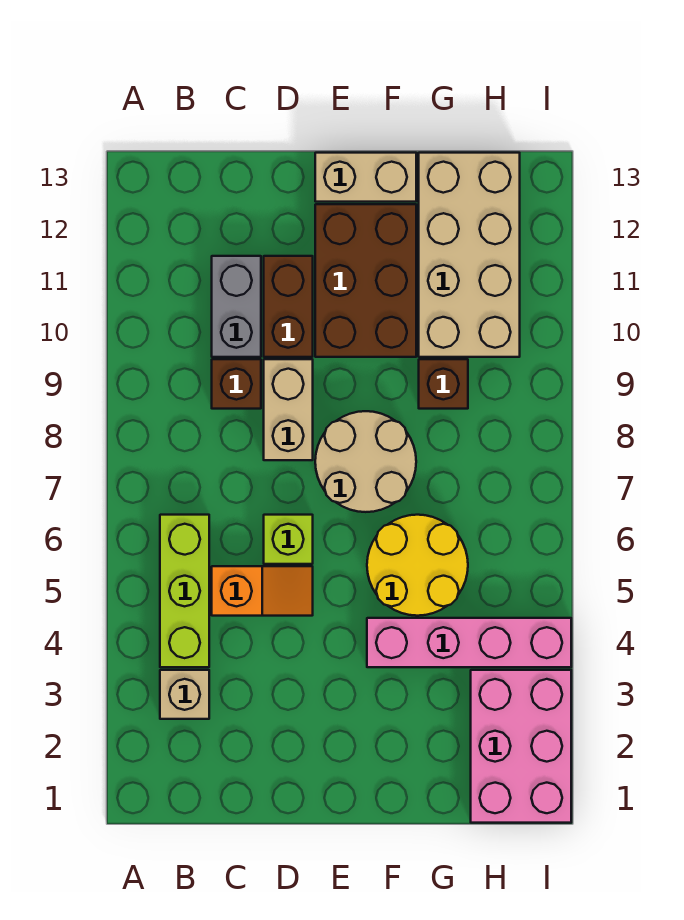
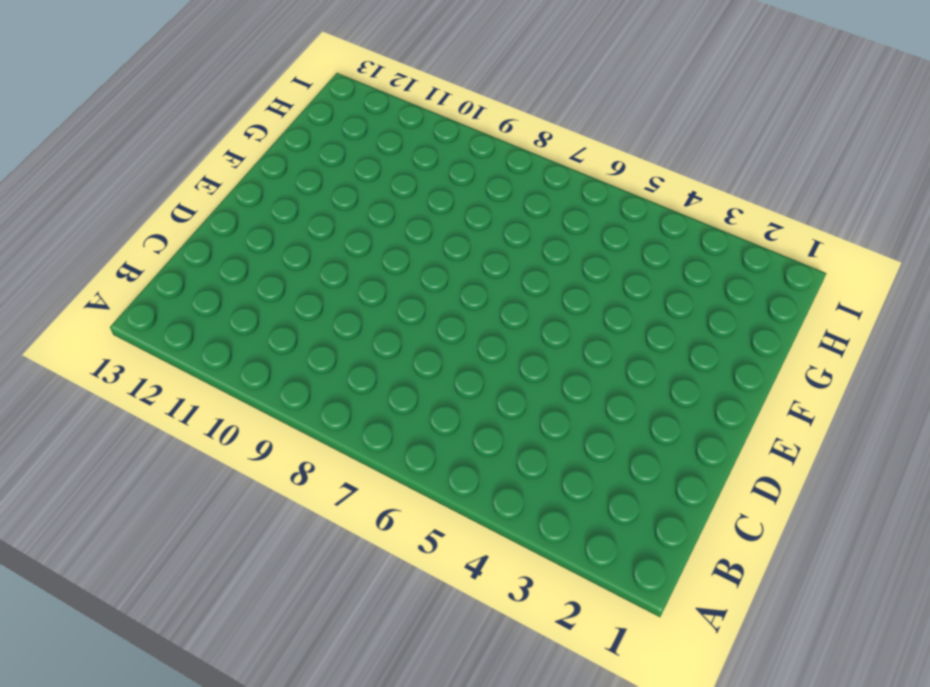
none -> tan brick B3 level 1
none -> lime brick B4:B6 level 1
none -> orange slope C5:D5 level 1 top C

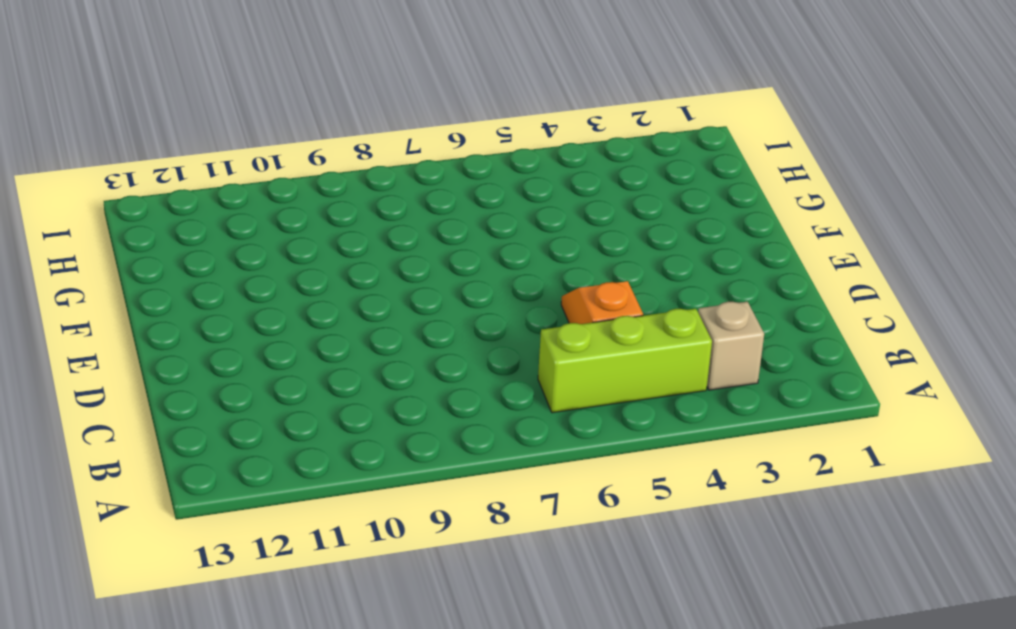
none -> brown brick C9 level 1
none -> grey brick C10:C11 level 1
none -> lime brick D6 level 1

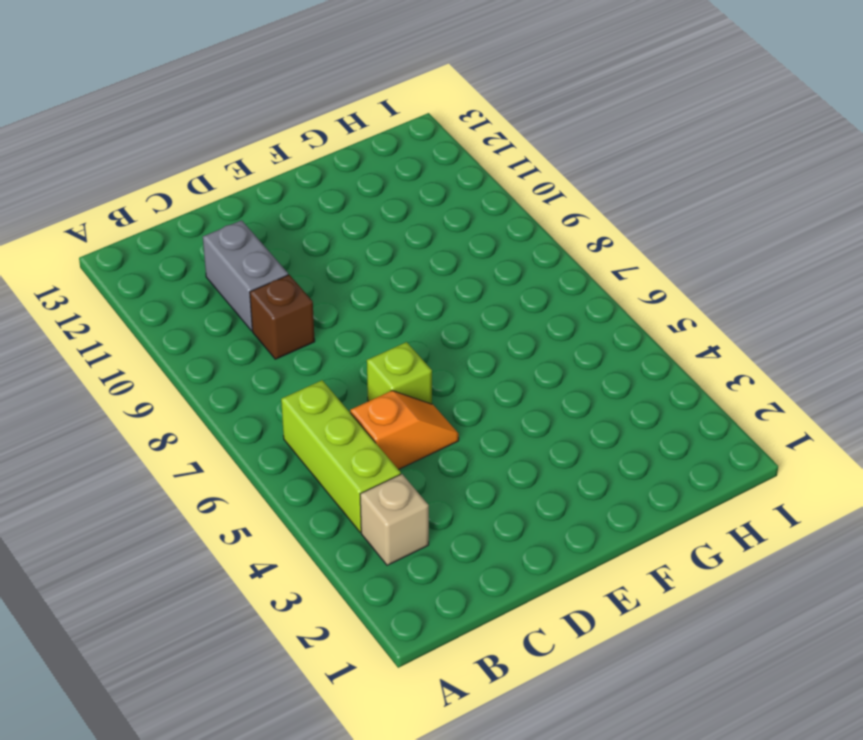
none -> tan brick D8:D9 level 1
none -> brown brick D10:D11 level 1
none -> tan round brick E7:F8 level 1

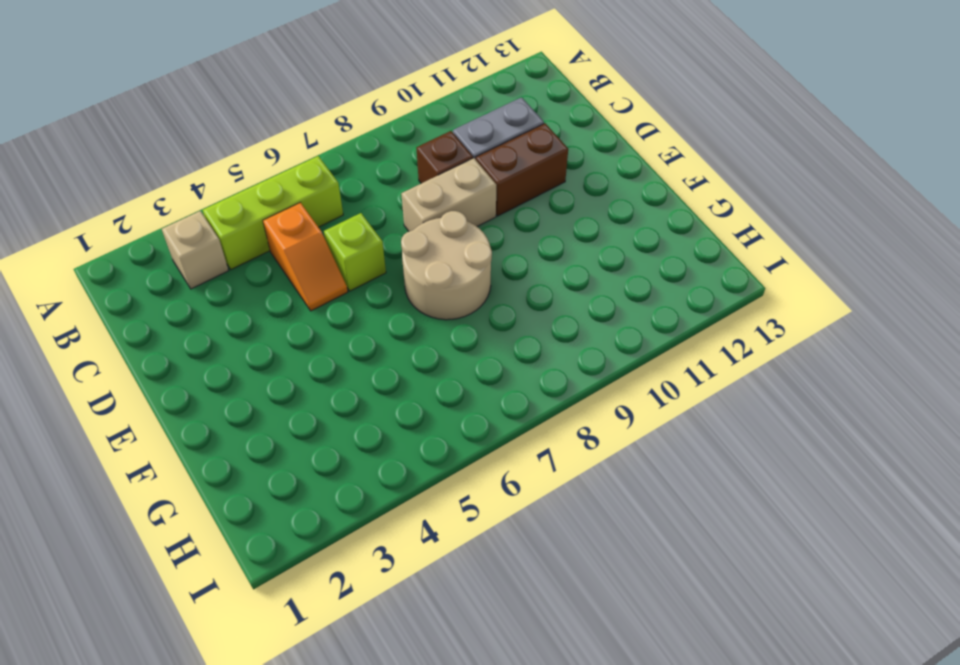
none -> brown brick E10:F12 level 1
none -> tan brick E13:F13 level 1
none -> pink brick F4:I4 level 1

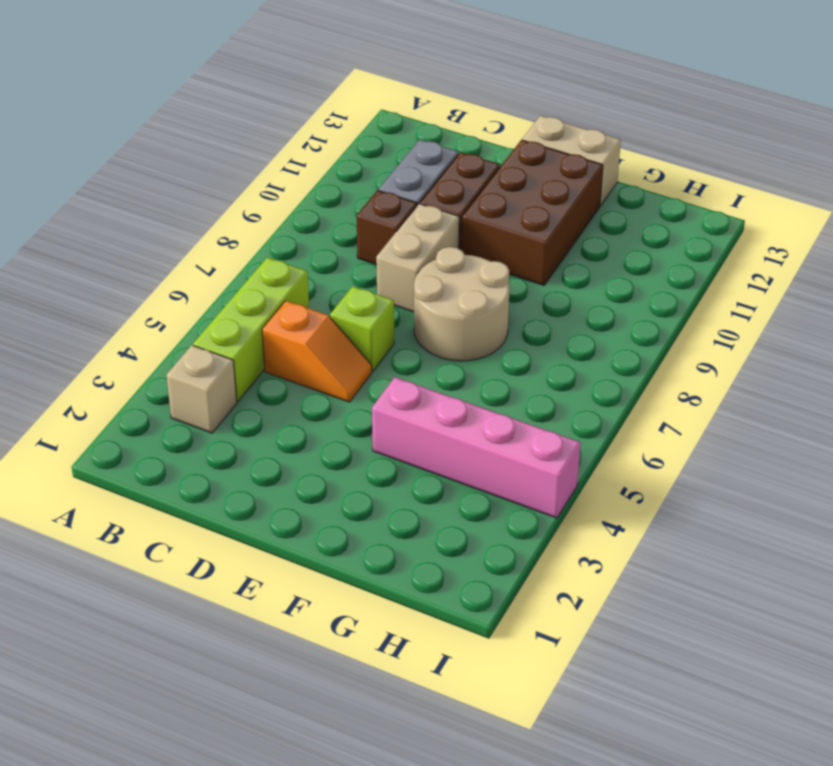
none -> yellow round brick F5:G6 level 1
none -> brown brick G9 level 1
none -> tan brick G10:H13 level 1

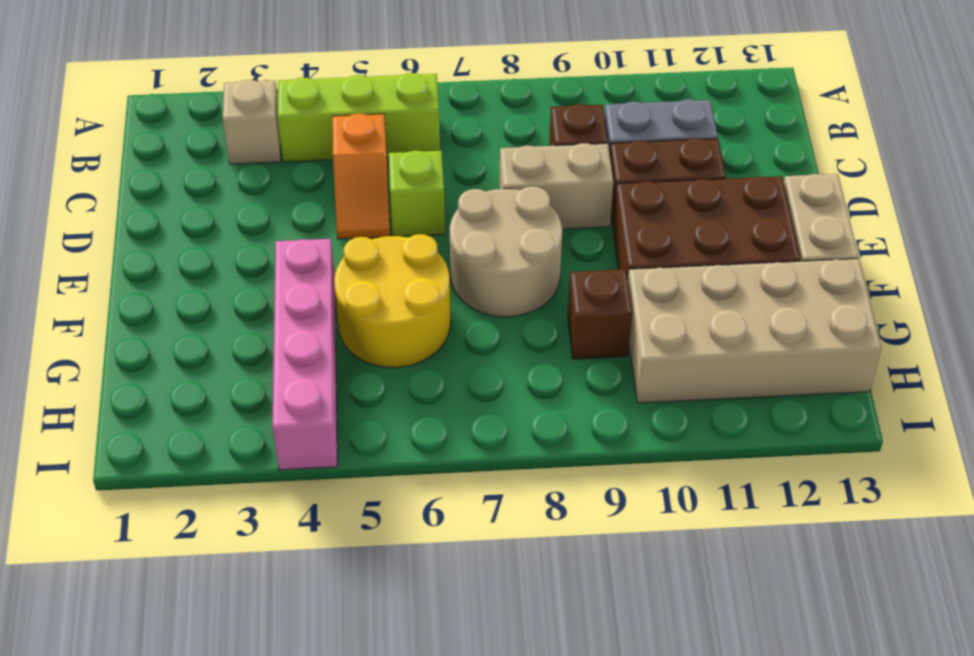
none -> pink brick H1:I3 level 1

